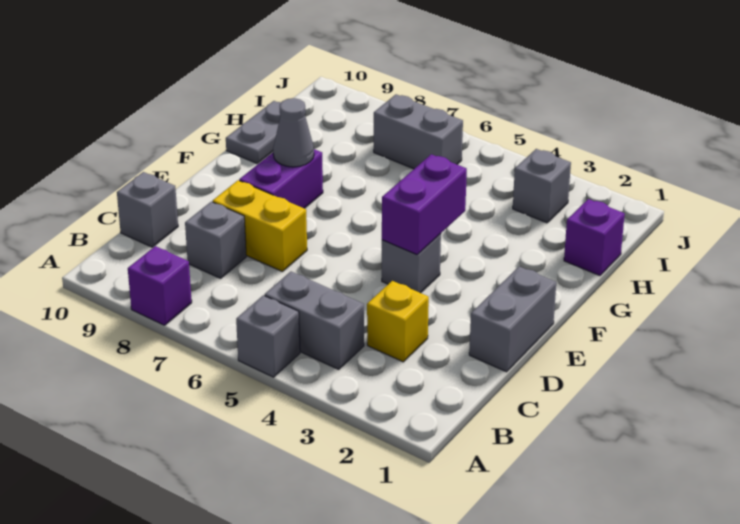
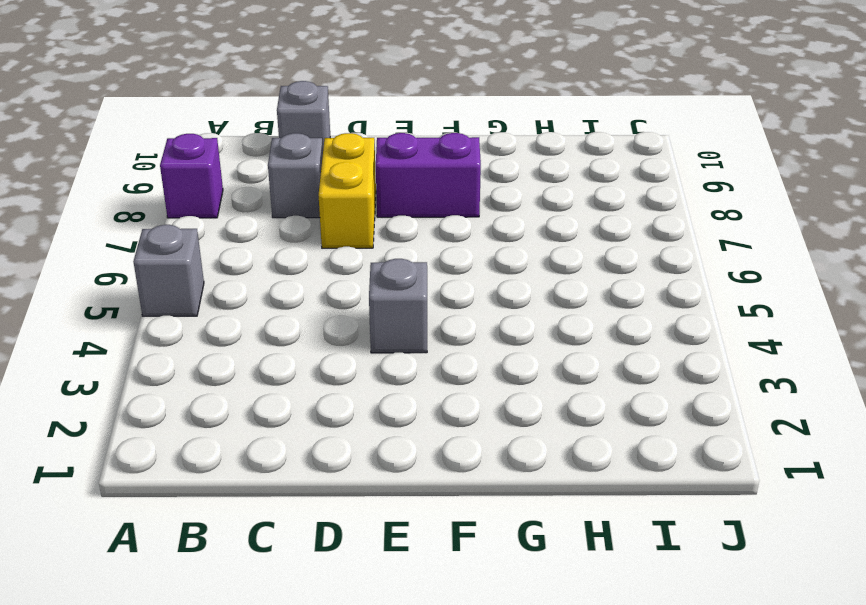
none -> grey brick B4:B5 level 1
none -> yellow brick C3 level 1
none -> grey brick D1:E1 level 1

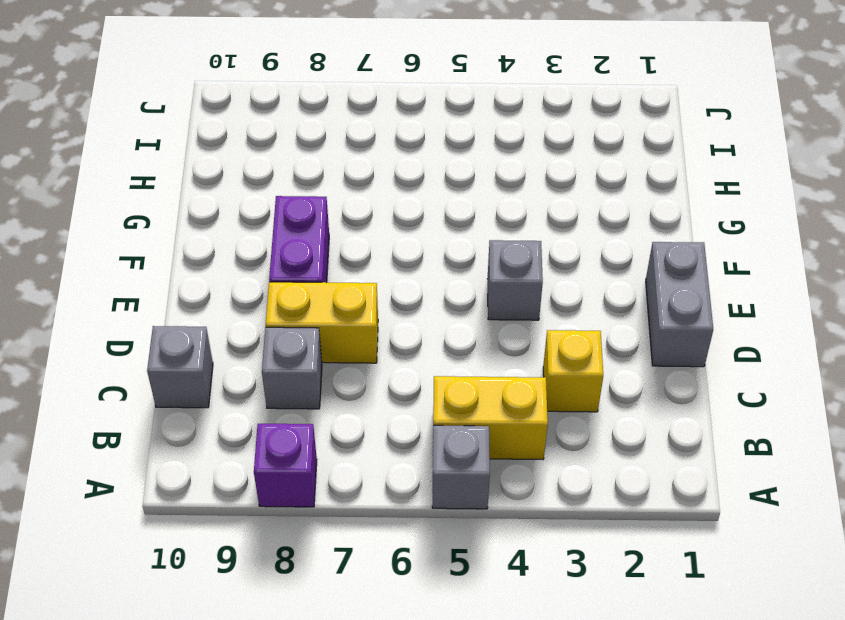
yellow brick B4:B5 level 1 -> grey brick B4:B5 level 1
none -> grey plate G10:H10 level 1
none -> purple brick H1 level 1
none -> grey brick I3 level 1

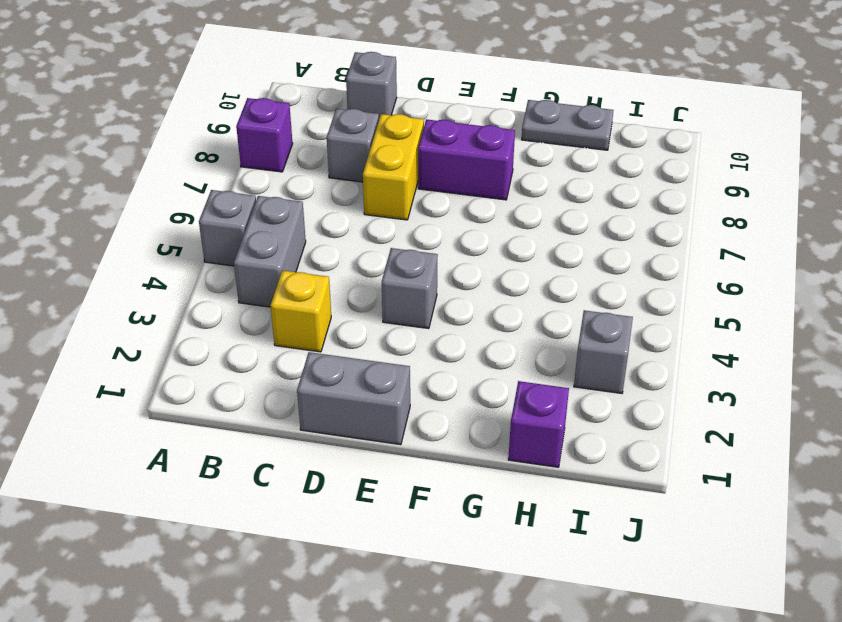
none -> grey brick I6:I7 level 1
none -> purple brick E4:F4 level 2
none -> grey cone F8 level 2

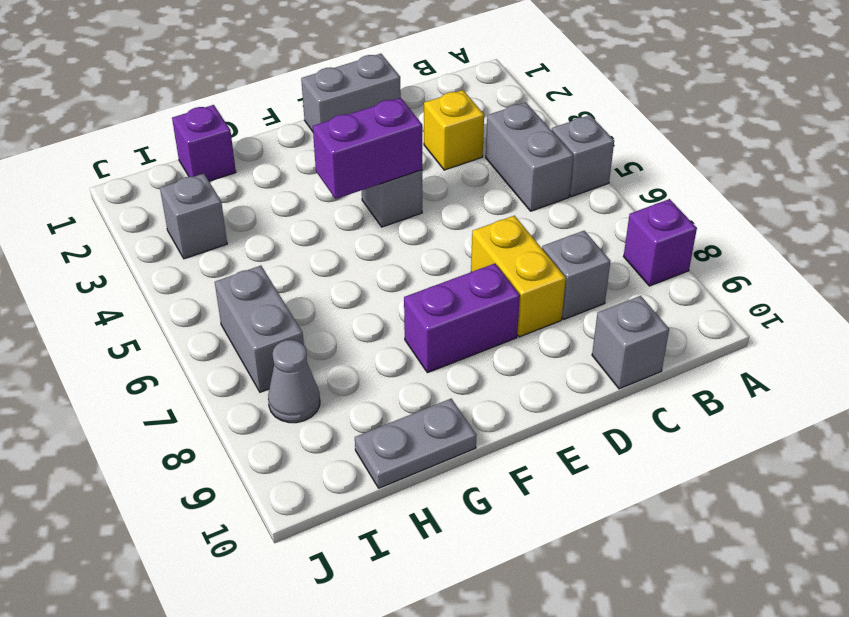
grey cone I8 level 1 -> grey cone F8 level 2

